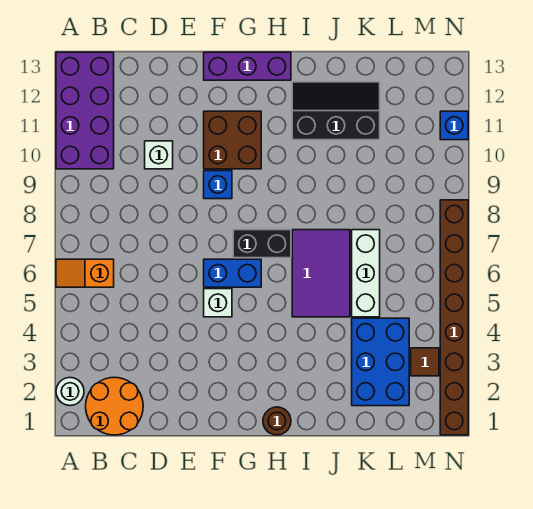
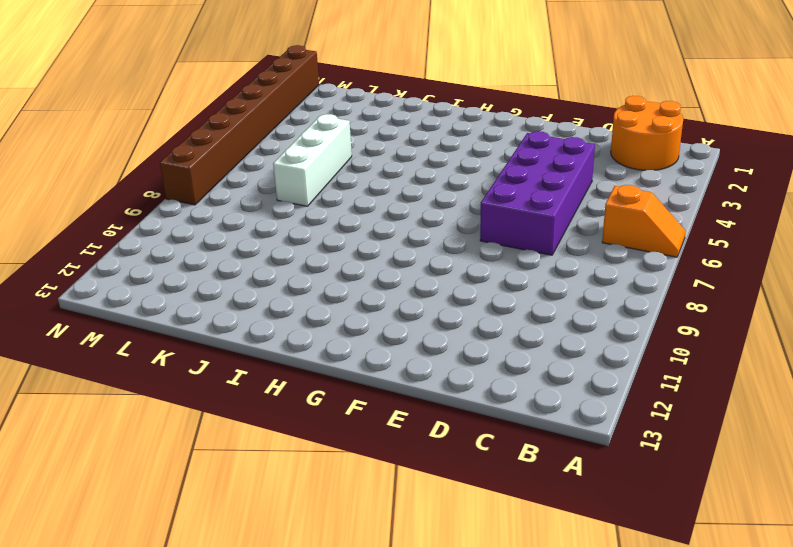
purple brick D4:E7 level 1 -> purple brick A10:B13 level 1
none -> white round brick A2 level 1
none -> white brick D10 level 1
none -> white brick F5 level 1

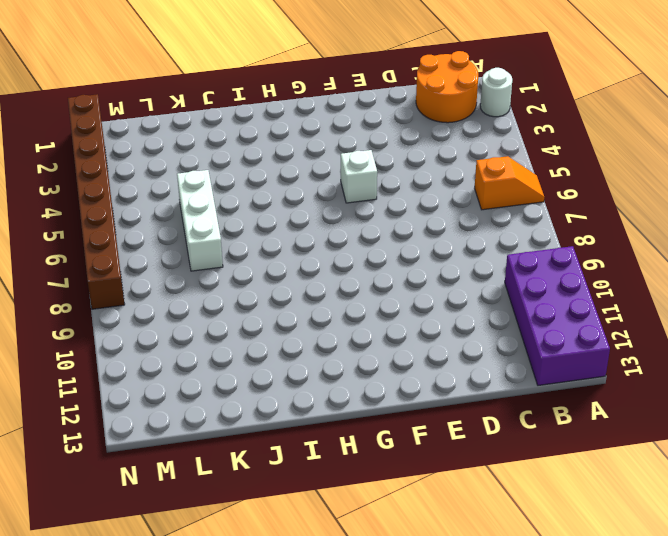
none -> white brick D10 level 1
none -> blue brick F6:G6 level 1
none -> blue brick F9 level 1

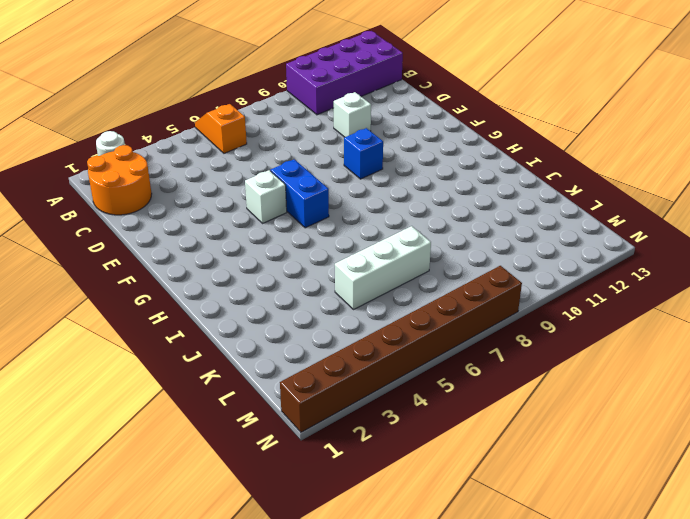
none -> brown brick F10:G11 level 1
none -> purple brick F13:H13 level 1
none -> black brick G7:H7 level 1

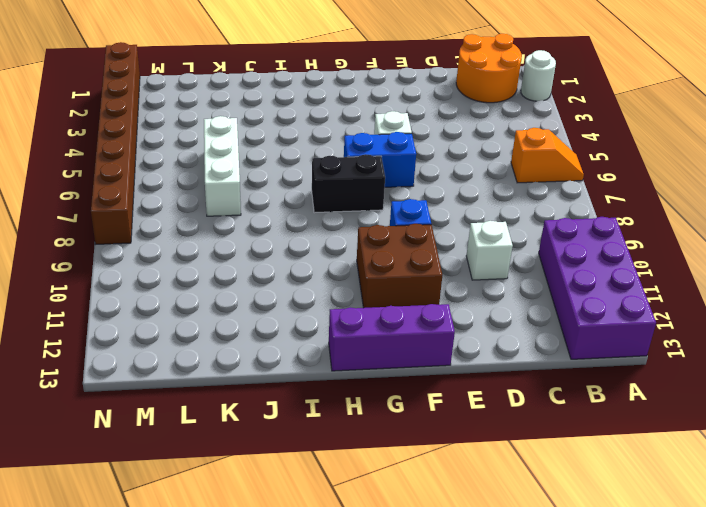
none -> brown round brick H1 level 1
none -> purple tile I5:J7 level 1
none -> black slope I11:K12 level 1 top 11

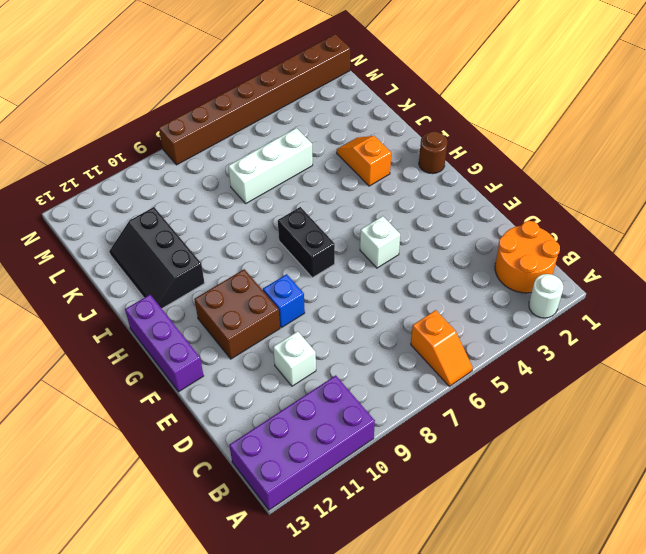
orange slope I3:J3 level 1 top I -> none
none -> blue brick F6:G6 level 1
none -> purple tile I5:J7 level 1
none -> blue brick K2:L4 level 1

